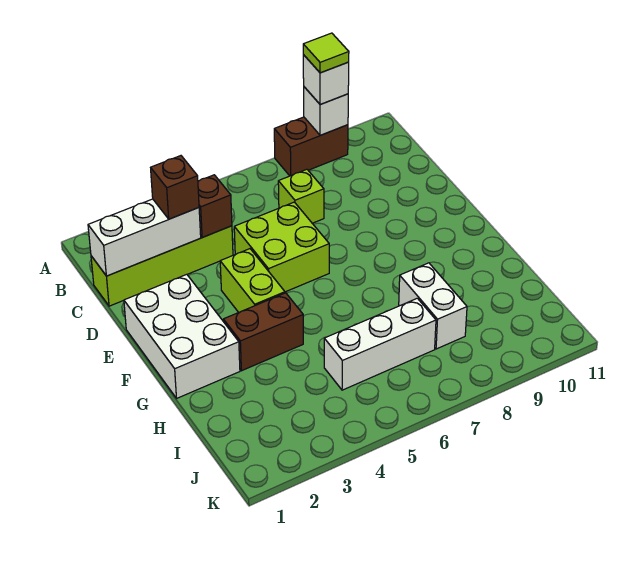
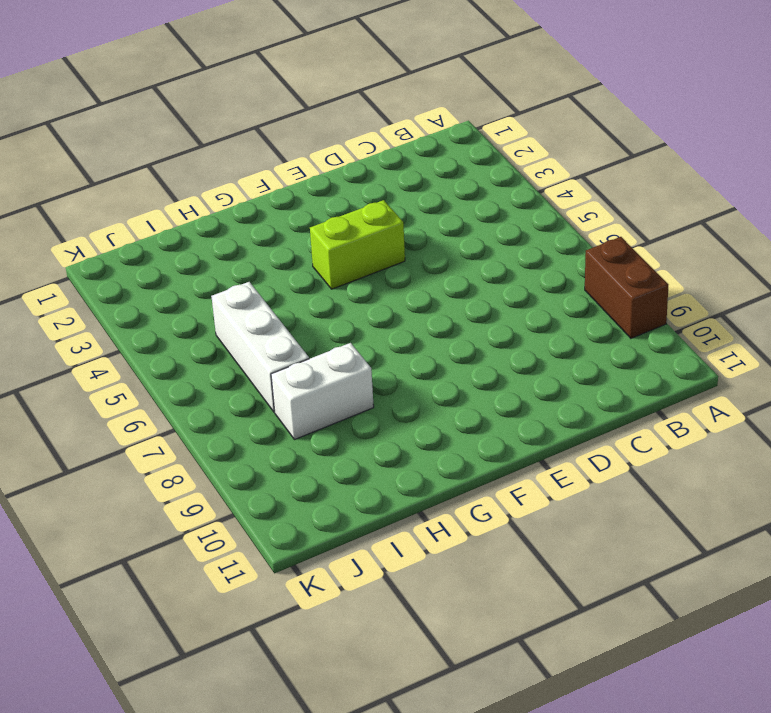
none -> lime brick C1:C4 level 1
none -> lime brick C7 level 1
none -> lime brick D5:E6 level 1

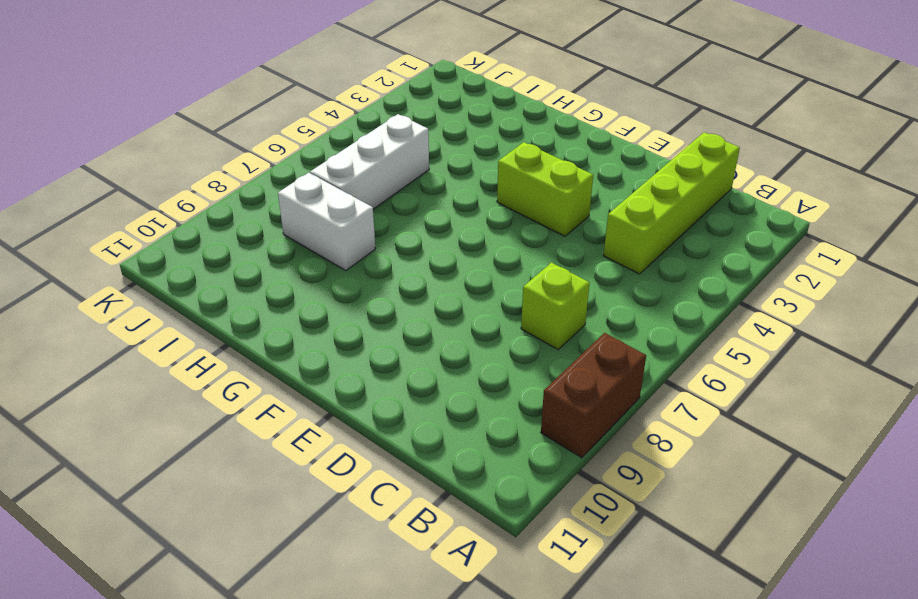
none -> lime brick D5:E6 level 1
none -> white brick E1:G2 level 1
none -> brown brick G3:G4 level 1

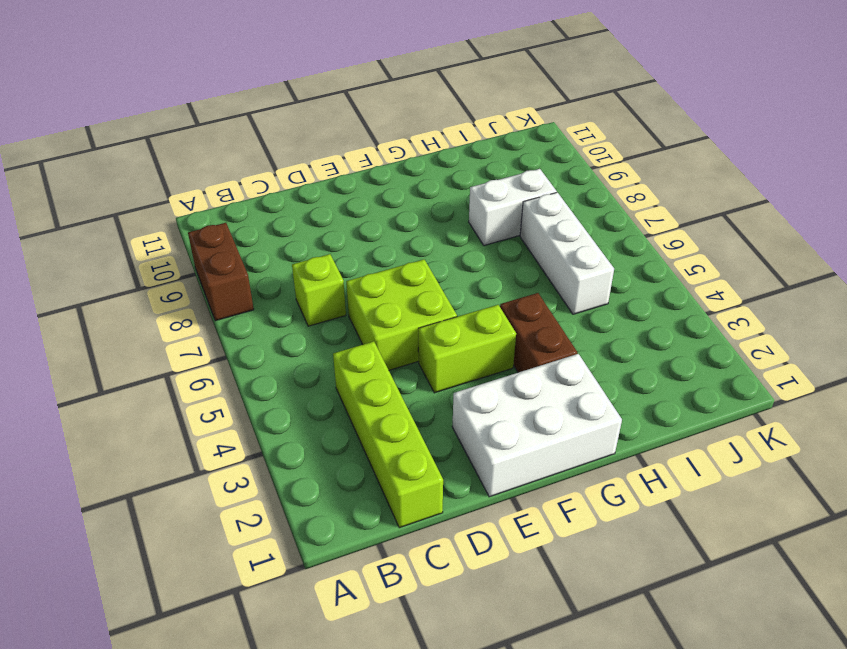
none -> white brick A9 level 2
none -> white brick C1:C3 level 2
none -> brown brick C4 level 2

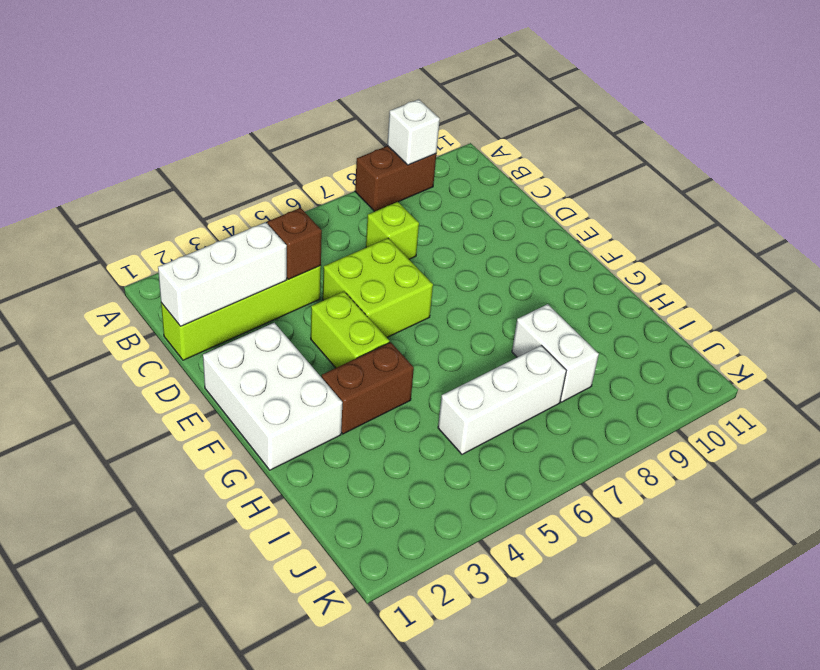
none -> white brick A9 level 3
none -> brown brick C3 level 3
none -> lime tile A9 level 4

